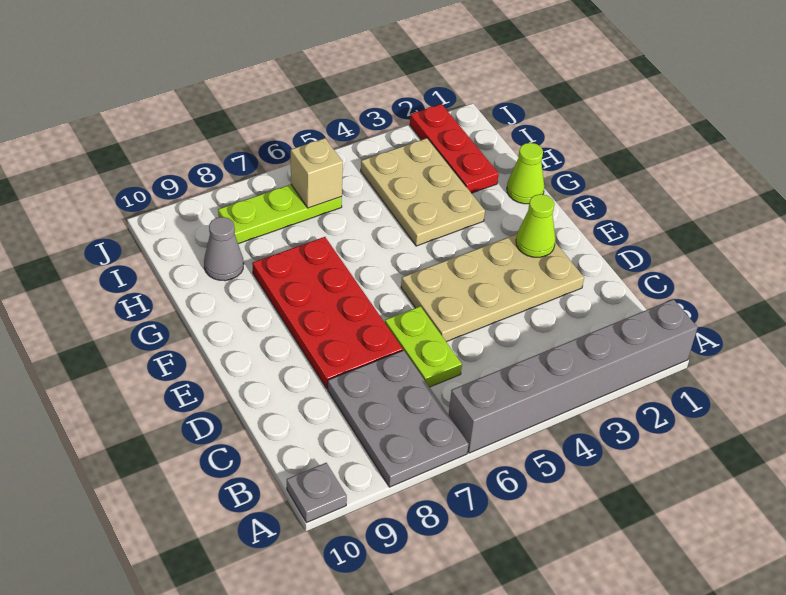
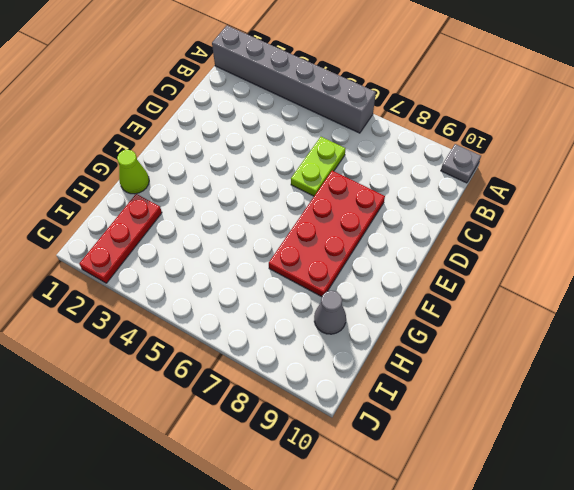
none -> grey plate A7:C8 level 1
none -> tan plate D2:E5 level 1
none -> tan plate G3:I4 level 1

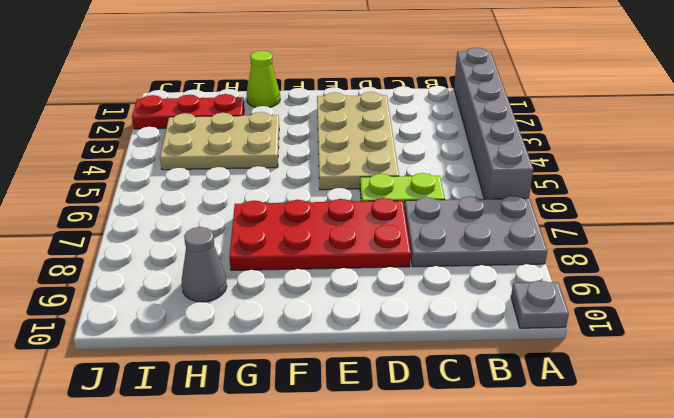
none -> lime plate I6:I8 level 1
none -> lime cone E2 level 2
none -> tan brick I6 level 2

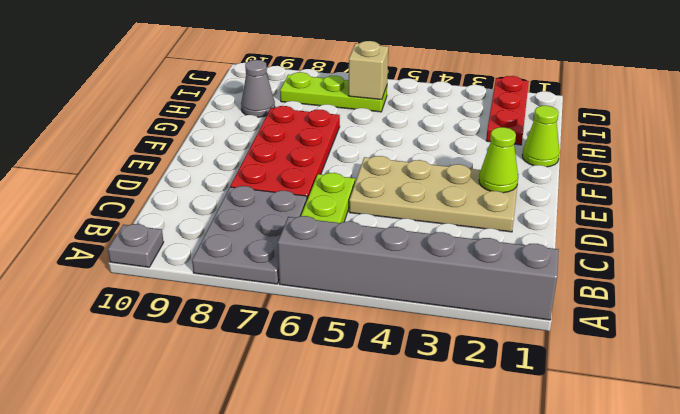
none -> tan plate G3:I4 level 1

